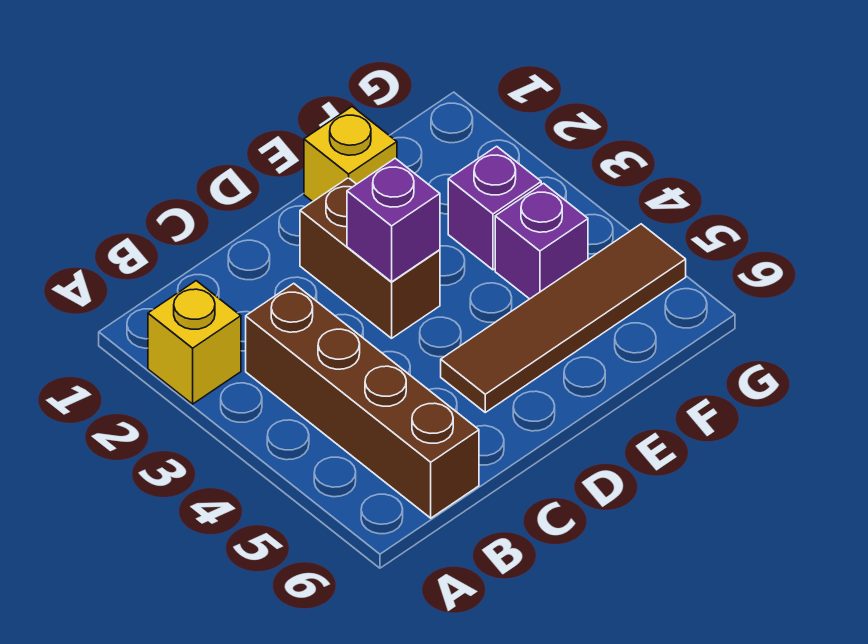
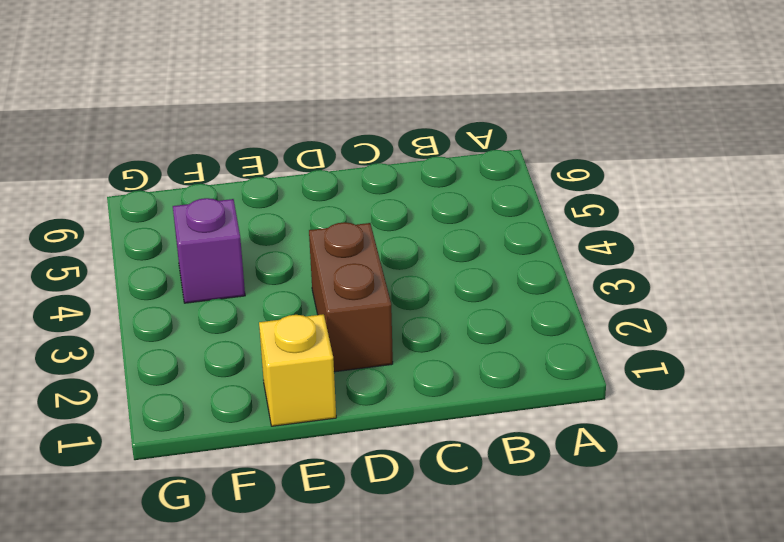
none -> yellow brick A2 level 1
none -> brown brick B3:B6 level 1

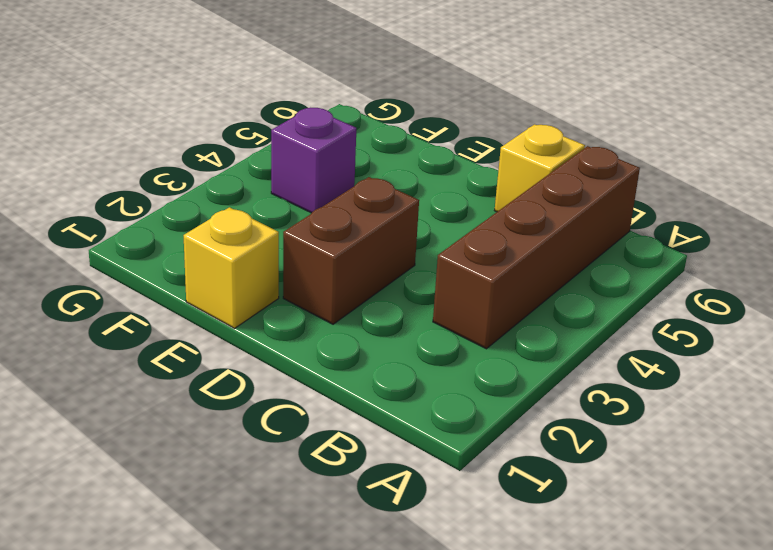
yellow brick C6 level 1 -> yellow brick A2 level 1
none -> brown tile D5:G5 level 1
none -> purple brick F3 level 1

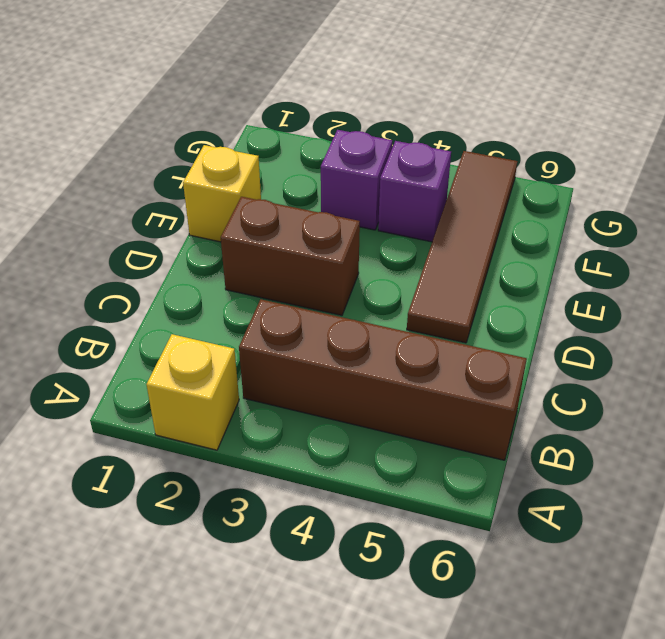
none -> purple brick D3 level 2

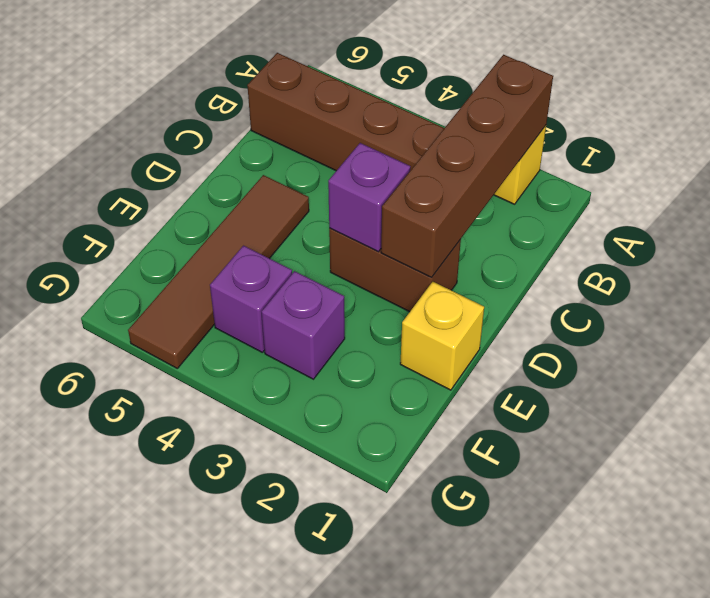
brown brick A2:D2 level 2 -> none

